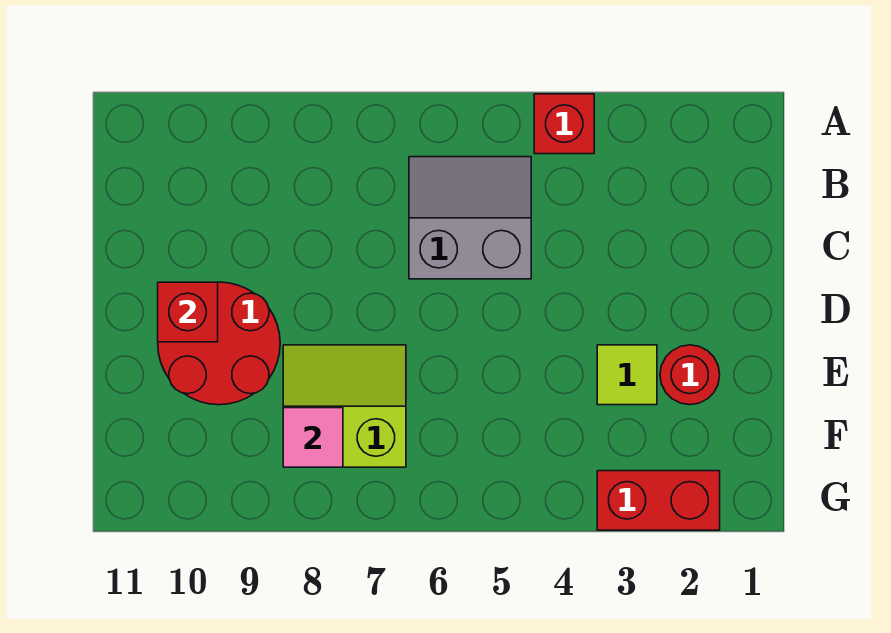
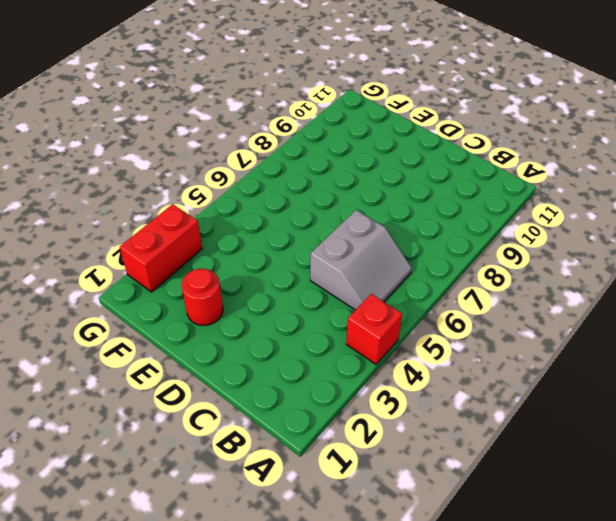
none -> red round brick D9:E10 level 1
none -> lime tile E3 level 1

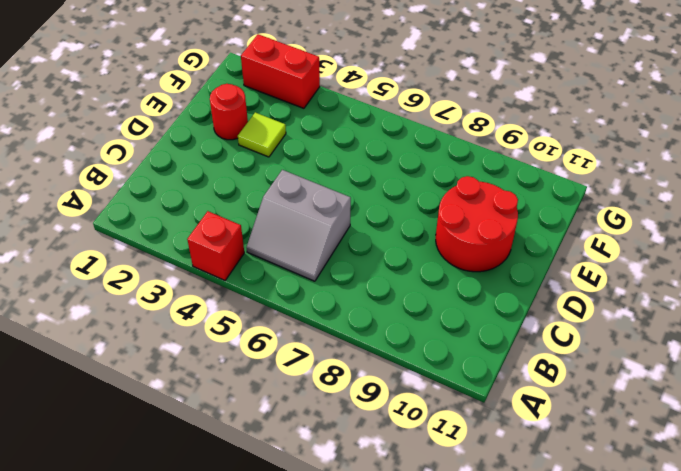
none -> lime slope E7:F8 level 1 top F
none -> red brick D10 level 2

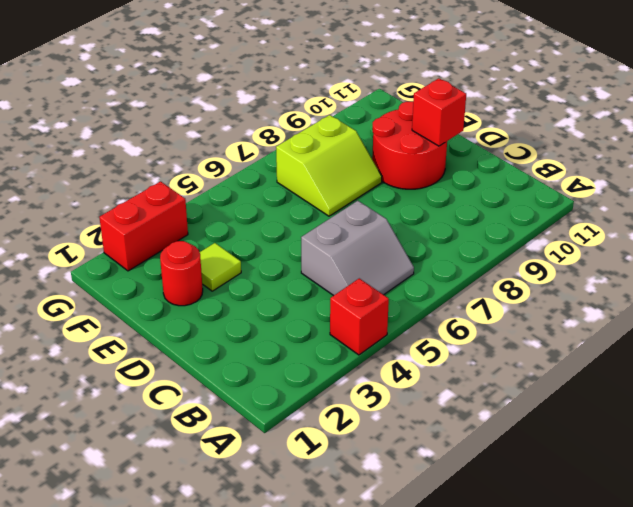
none -> pink tile F8 level 2

